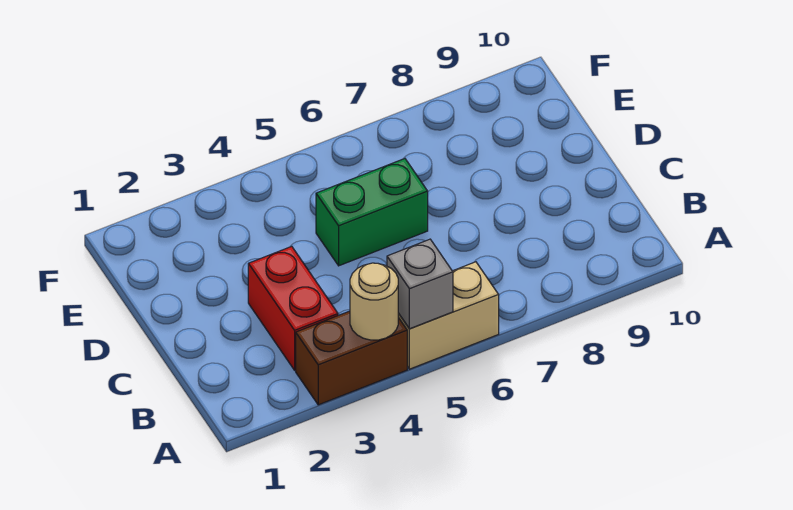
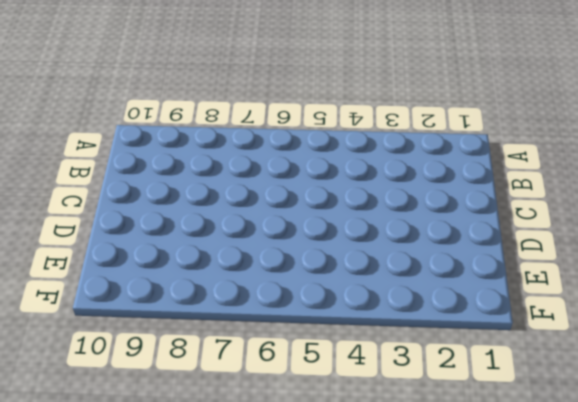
none -> brown brick A3:A4 level 1
none -> tan brick A5:A6 level 1

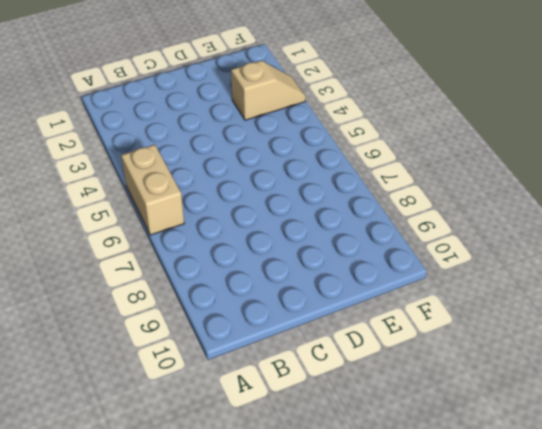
tan slope E3:F3 level 1 top E -> none
none -> brown brick A3:A4 level 1
none -> red brick B3:C3 level 1

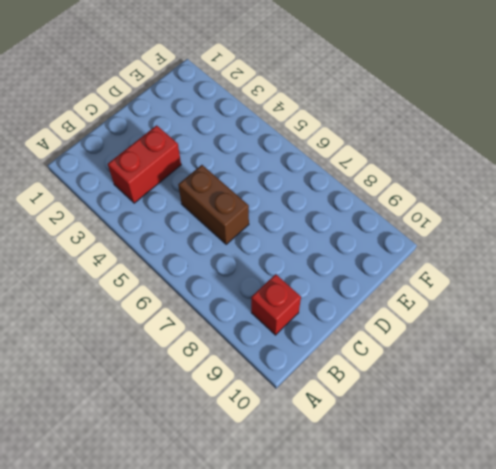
red brick B9 level 1 -> none
brown brick C5:C6 level 1 -> brown brick A3:A4 level 1
none -> tan brick A5:A6 level 1
none -> green brick D5:D6 level 1

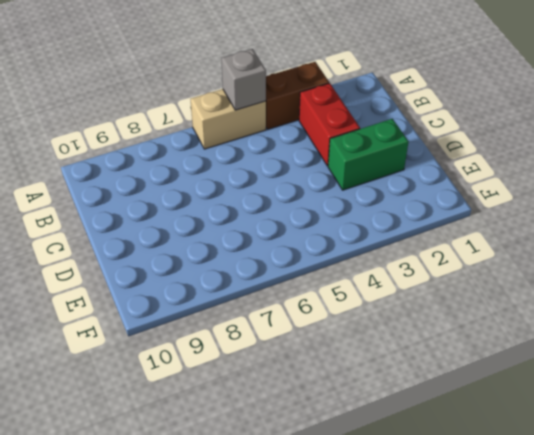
green brick D2:D3 level 1 -> green brick D5:D6 level 1
none -> tan round brick A4 level 2

